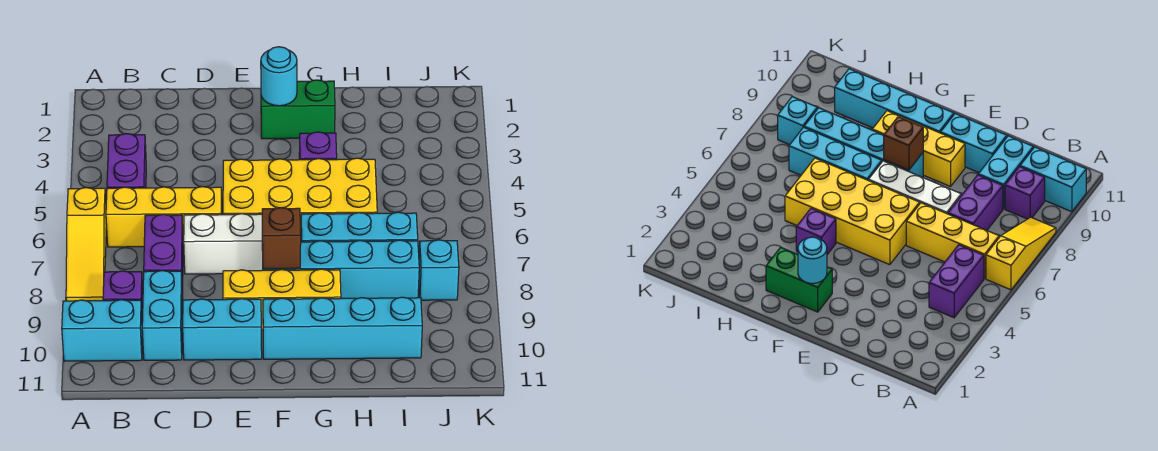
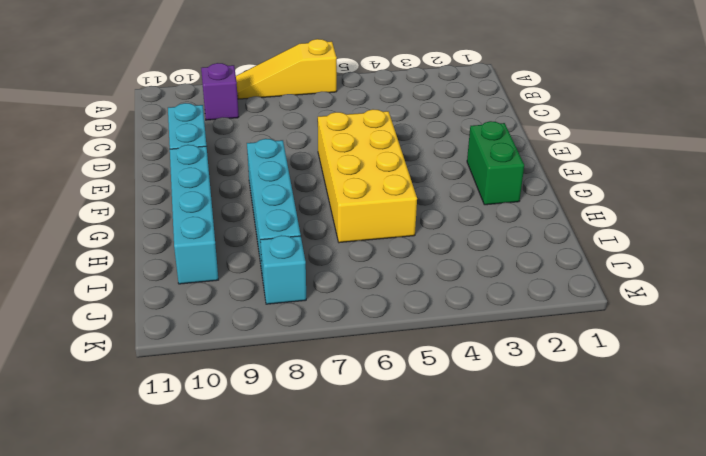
none -> cyan brick A10:B10 level 1
none -> purple brick B4:B5 level 1
none -> yellow brick B6:D6 level 1

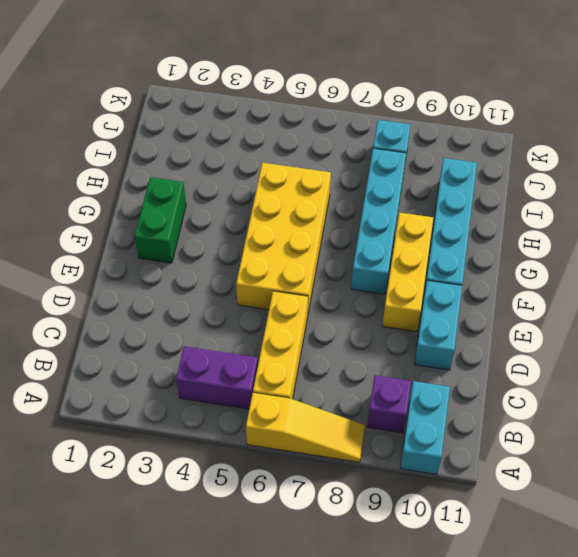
none -> purple brick C7:C8 level 1
none -> cyan brick C9:C10 level 1
none -> white brick D7:F7 level 1

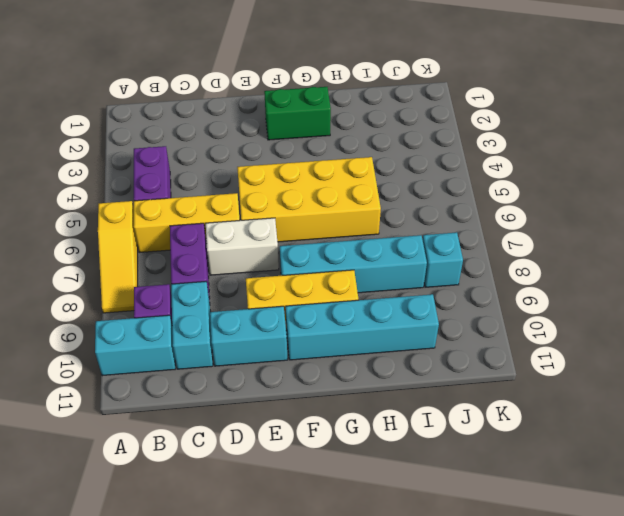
white brick D7:E7 level 1 -> white brick D7:F7 level 1
none -> purple brick G4 level 1
none -> cyan brick G7:I7 level 1
none -> cyan round brick F2 level 2

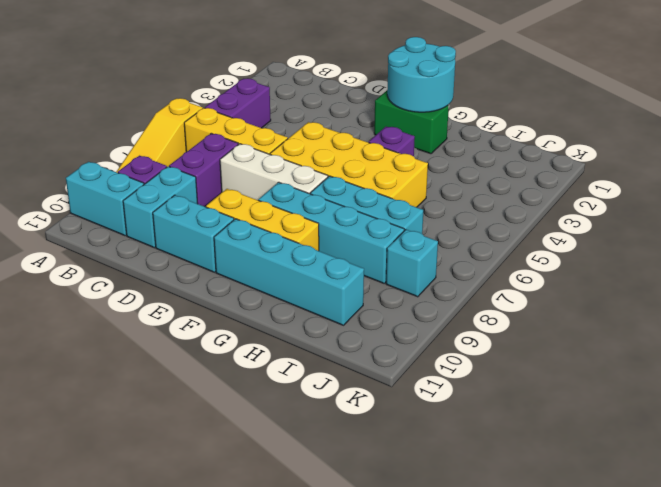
cyan round brick F1:G2 level 2 -> cyan round brick F2 level 2
none -> brown brick F8 level 2

